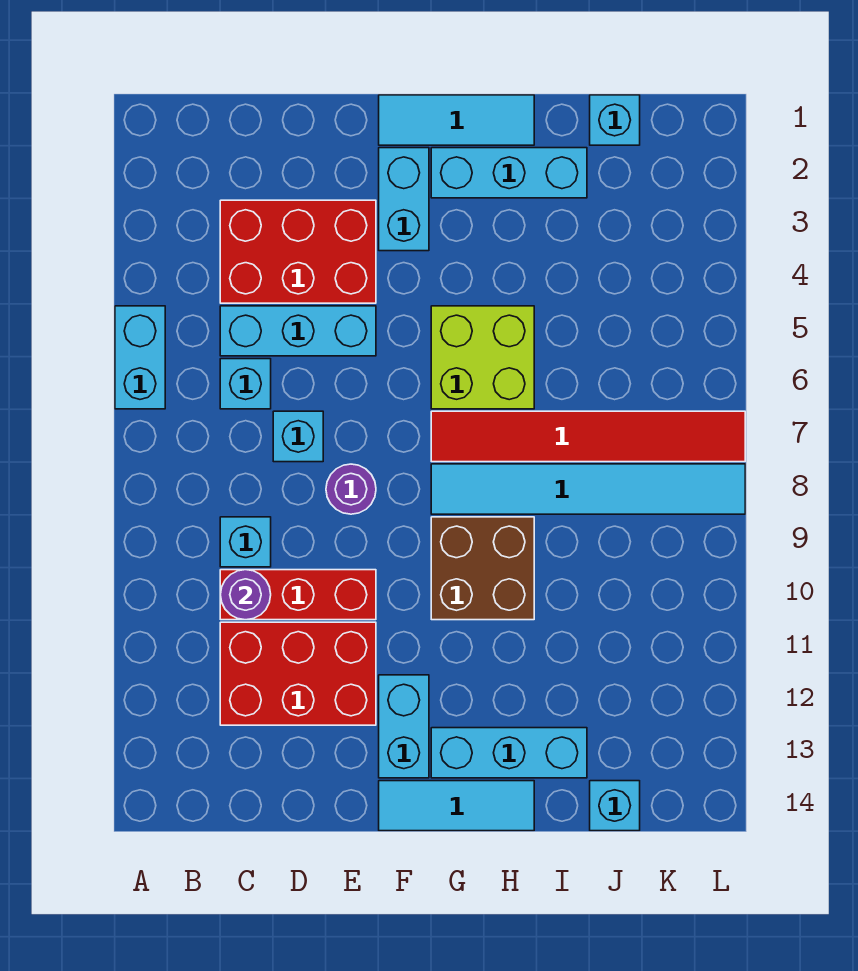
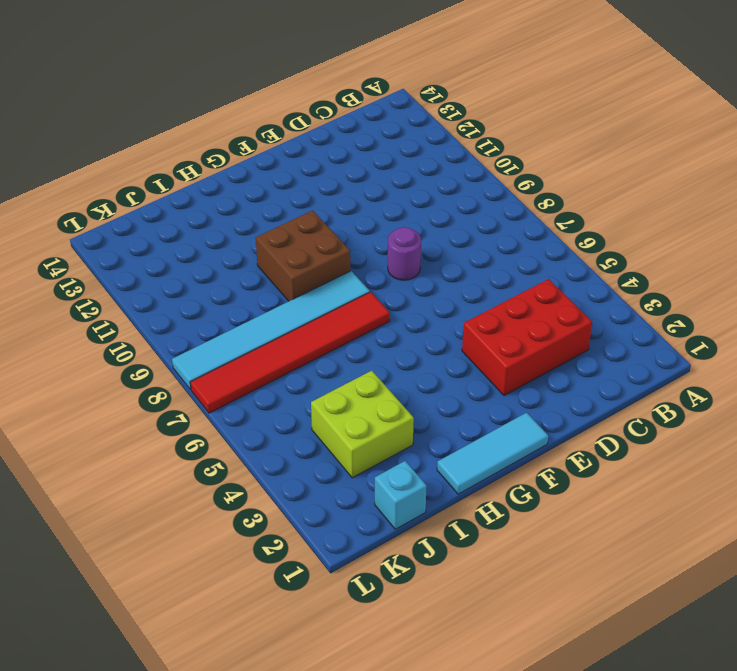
lime brick I3:J4 level 1 -> lime brick G5:H6 level 1
none -> cyan brick A5:A6 level 1
none -> cyan brick C5:E5 level 1
none -> cyan brick C6 level 1

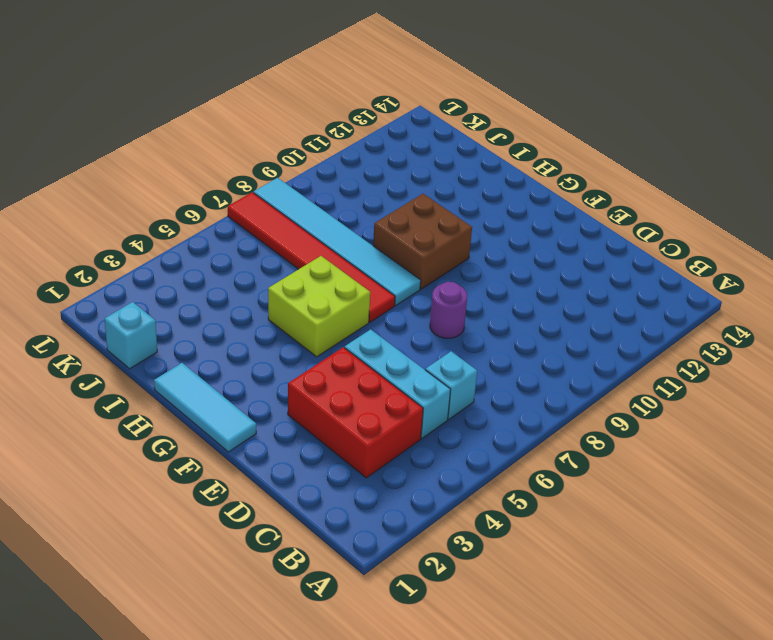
none -> cyan brick A5:A6 level 1
none -> cyan brick C9 level 1
none -> red brick C10:E10 level 1

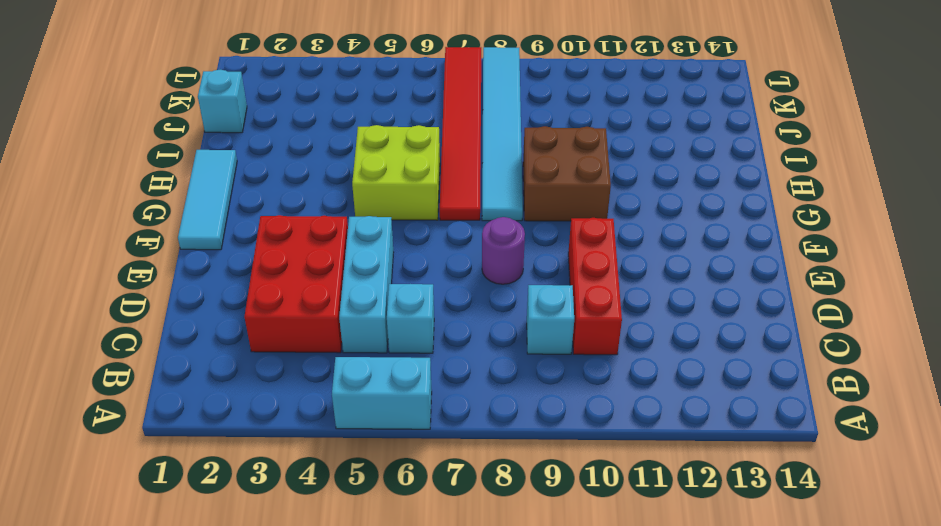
none -> red brick C11:E12 level 1
none -> cyan brick D7 level 1
none -> cyan brick F2:F3 level 1

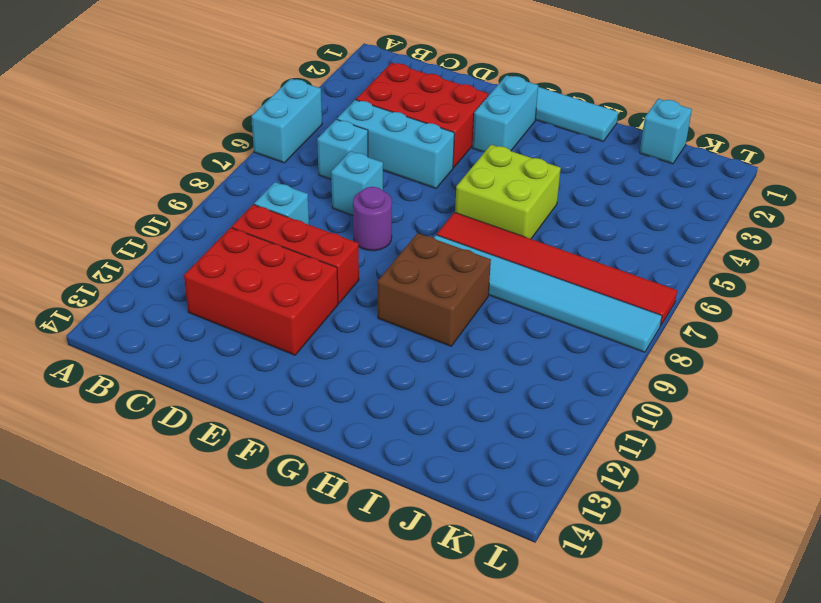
none -> cyan brick F12:F13 level 1
none -> cyan tile F14:H14 level 1
none -> cyan brick G2:I2 level 1

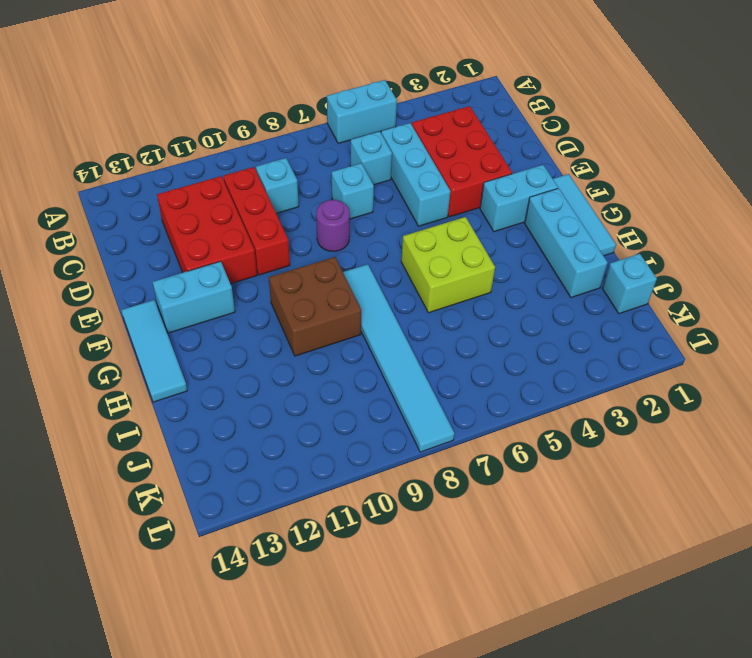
none -> red tile G7:L7 level 1
none -> cyan brick G13:I13 level 1
none -> cyan brick J14 level 1

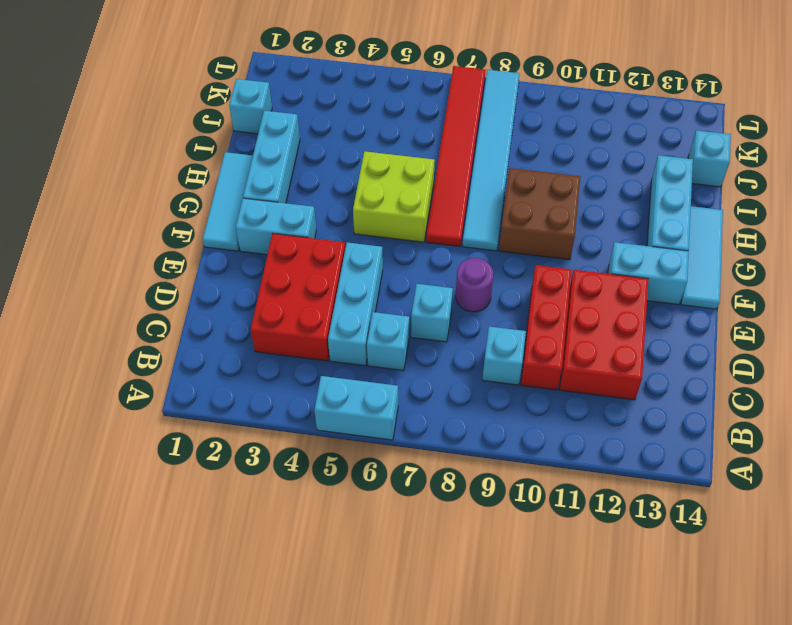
none -> purple round brick C10 level 2

